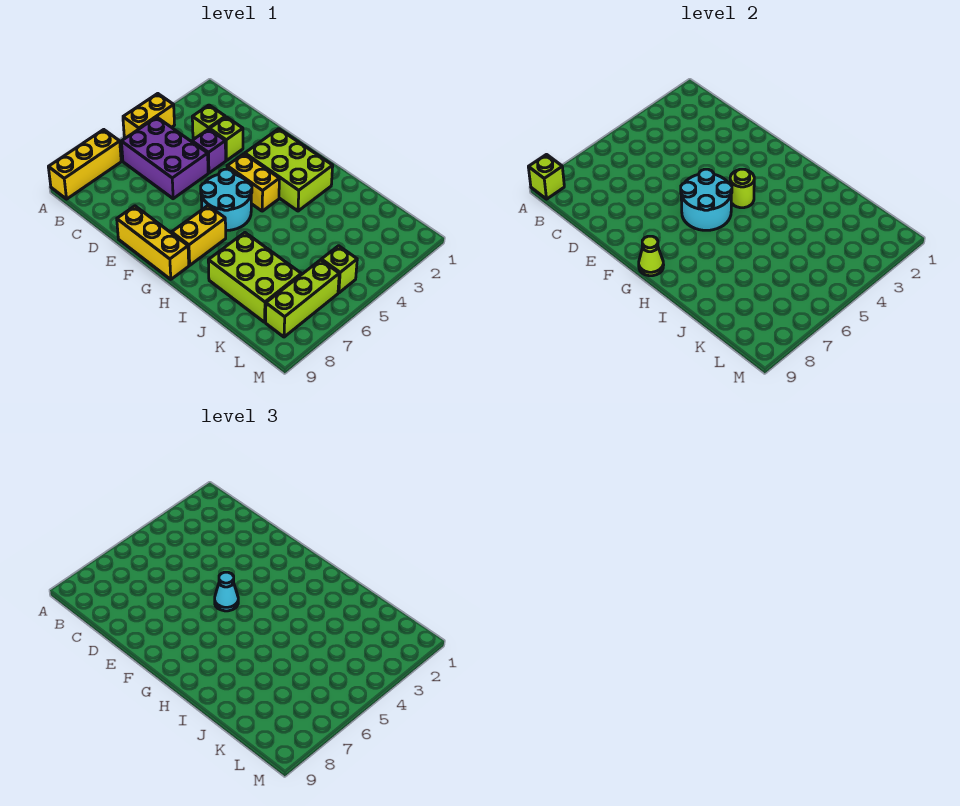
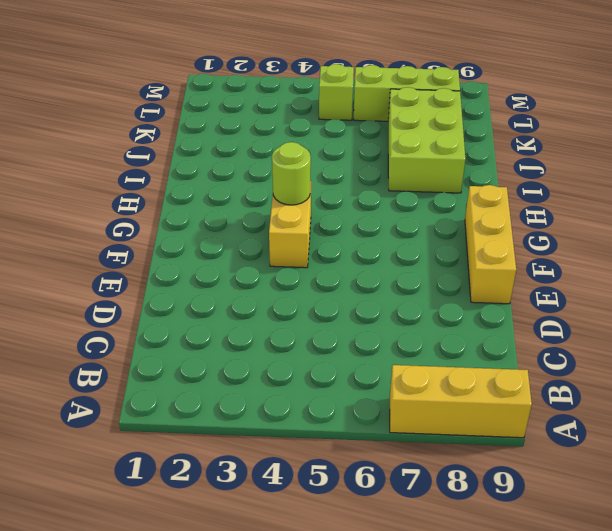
none -> yellow brick A4:A5 level 1
none -> purple brick B5:D6 level 1
none -> lime brick C3 level 1

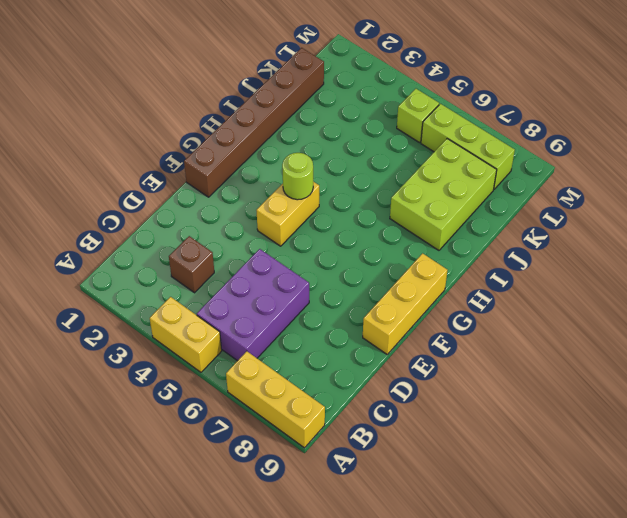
brown brick C3 level 1 -> lime brick C3 level 1
brown brick F1:K1 level 1 -> none
none -> lime brick D3 level 1
none -> purple brick D4 level 1
none -> lime brick F2:H3 level 1

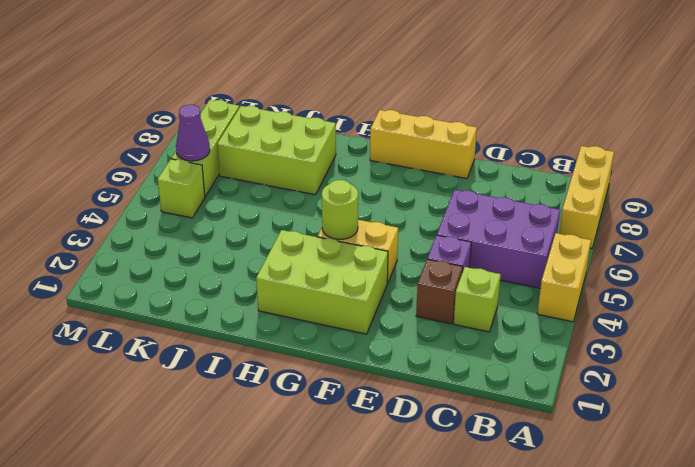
brown brick D3 level 1 -> lime brick D3 level 1
purple cone L6 level 2 -> none
none -> cyan round brick F5:G6 level 1
none -> yellow brick G7:G8 level 1
none -> lime brick A9 level 2

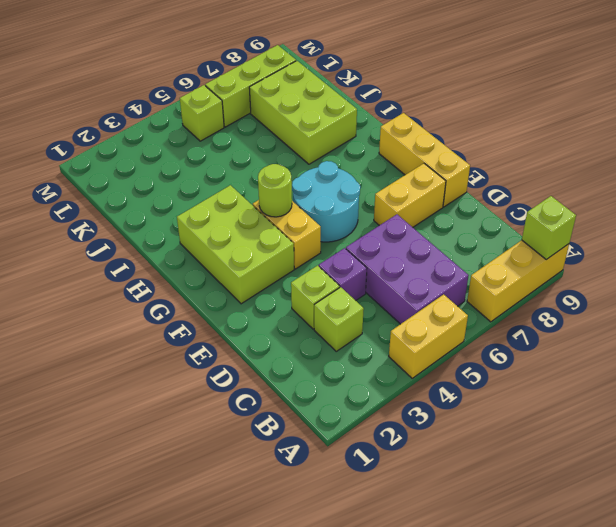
yellow brick E7:E8 level 1 -> yellow brick G7:G8 level 1
none -> cyan round brick F5:G6 level 2
none -> lime cone G9 level 2
none -> cyan cone F5 level 3

